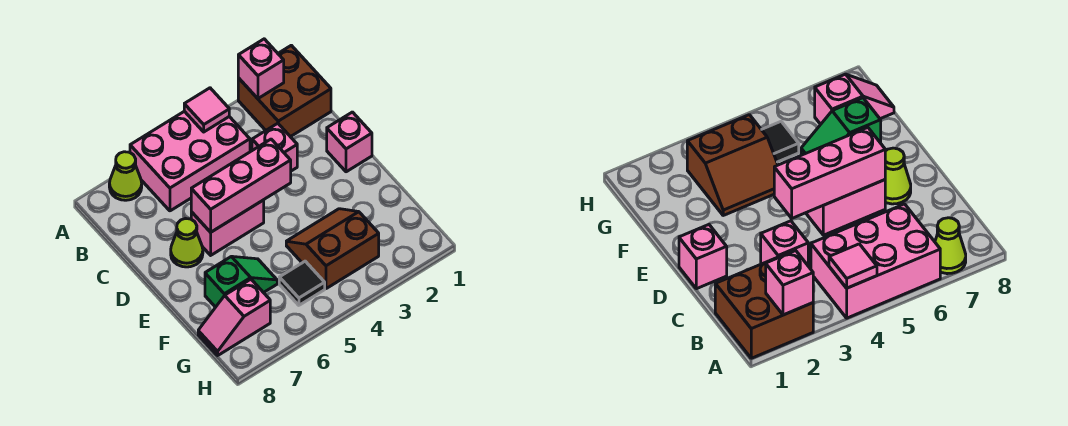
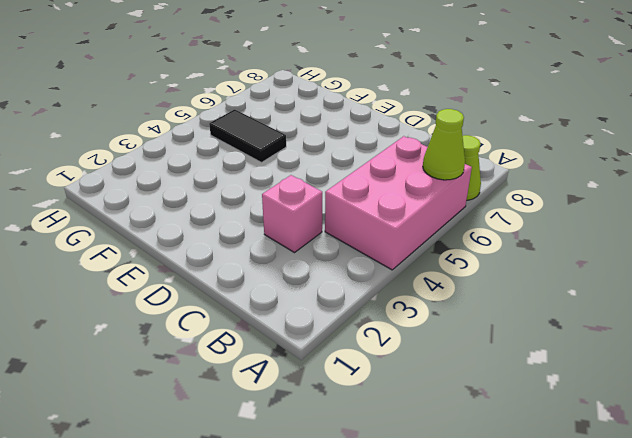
lime cone A6 level 2 -> lime cone D7 level 1
black tile F5:G5 level 1 -> black tile G5 level 1
none -> brown brick A1:B2 level 1
none -> pink brick D1 level 1
none -> pink brick D5:D6 level 1

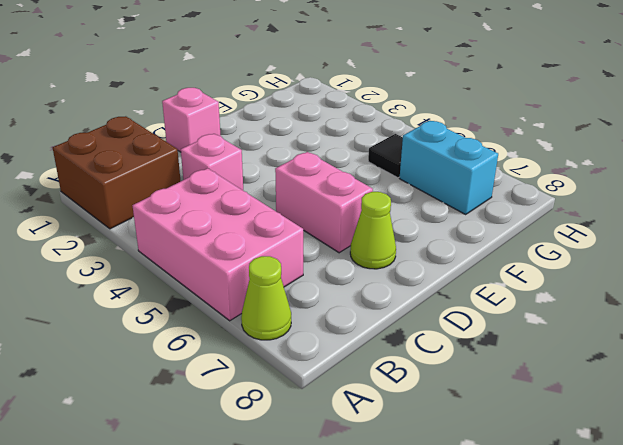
cyan brick G6:G7 level 1 -> pink slope G7:G8 level 1 top 7
none -> brown slope F3:G4 level 1 top G
none -> green slope F6:F7 level 1 top 7
none -> pink brick A2 level 2

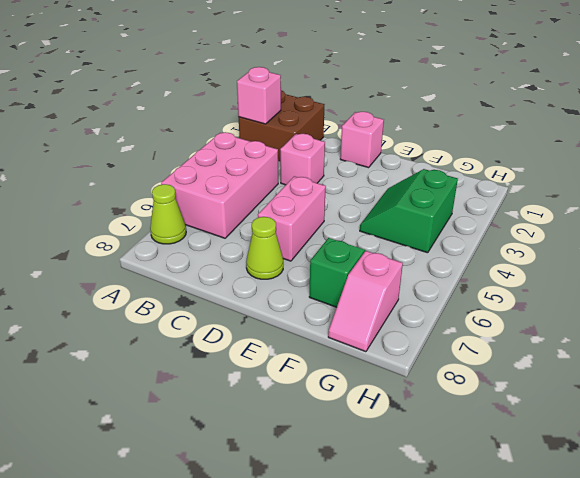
green slope F3:G4 level 1 top G -> brown slope F3:G4 level 1 top G
none -> black tile G5 level 1
none -> pink tile A4 level 2
none -> pink brick D4:D6 level 2

